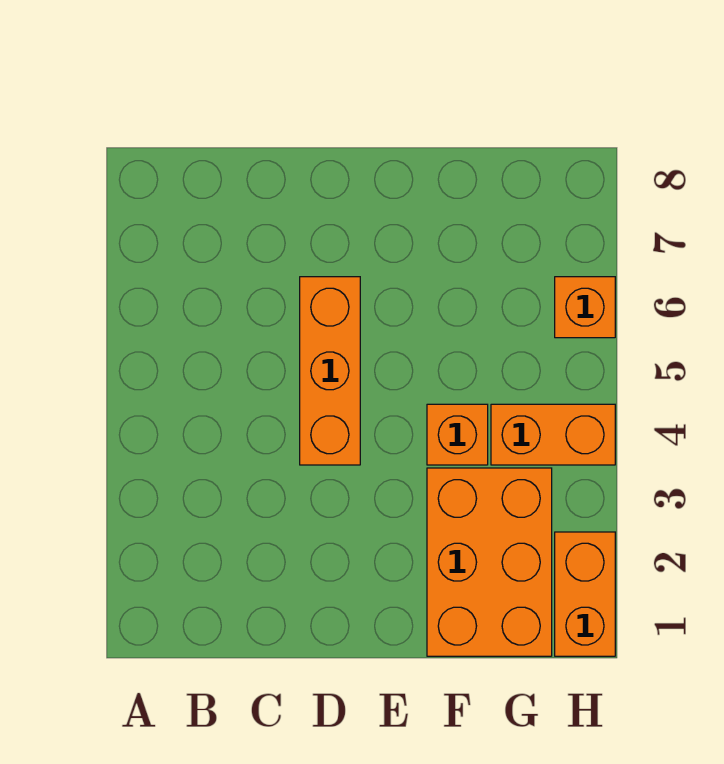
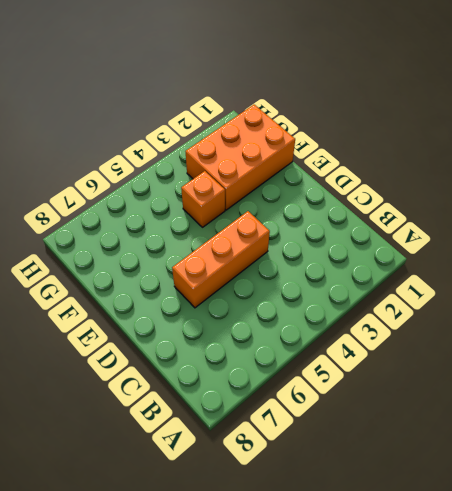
none -> orange brick G4:H4 level 1
none -> orange brick H1:H2 level 1

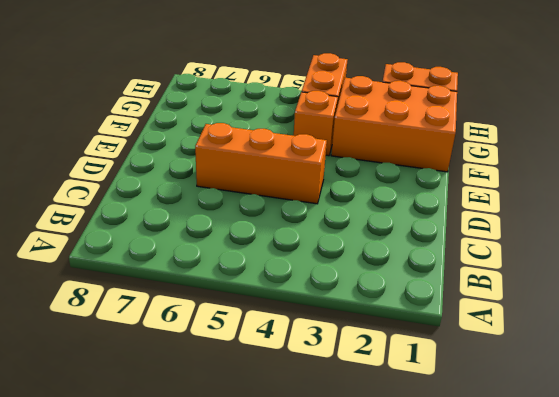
none -> orange brick H6 level 1

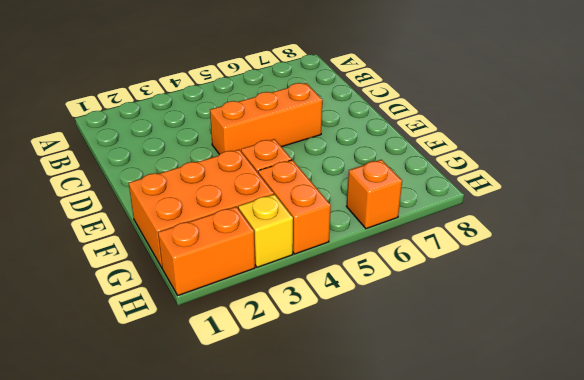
yellow brick H3 level 1 -> none

